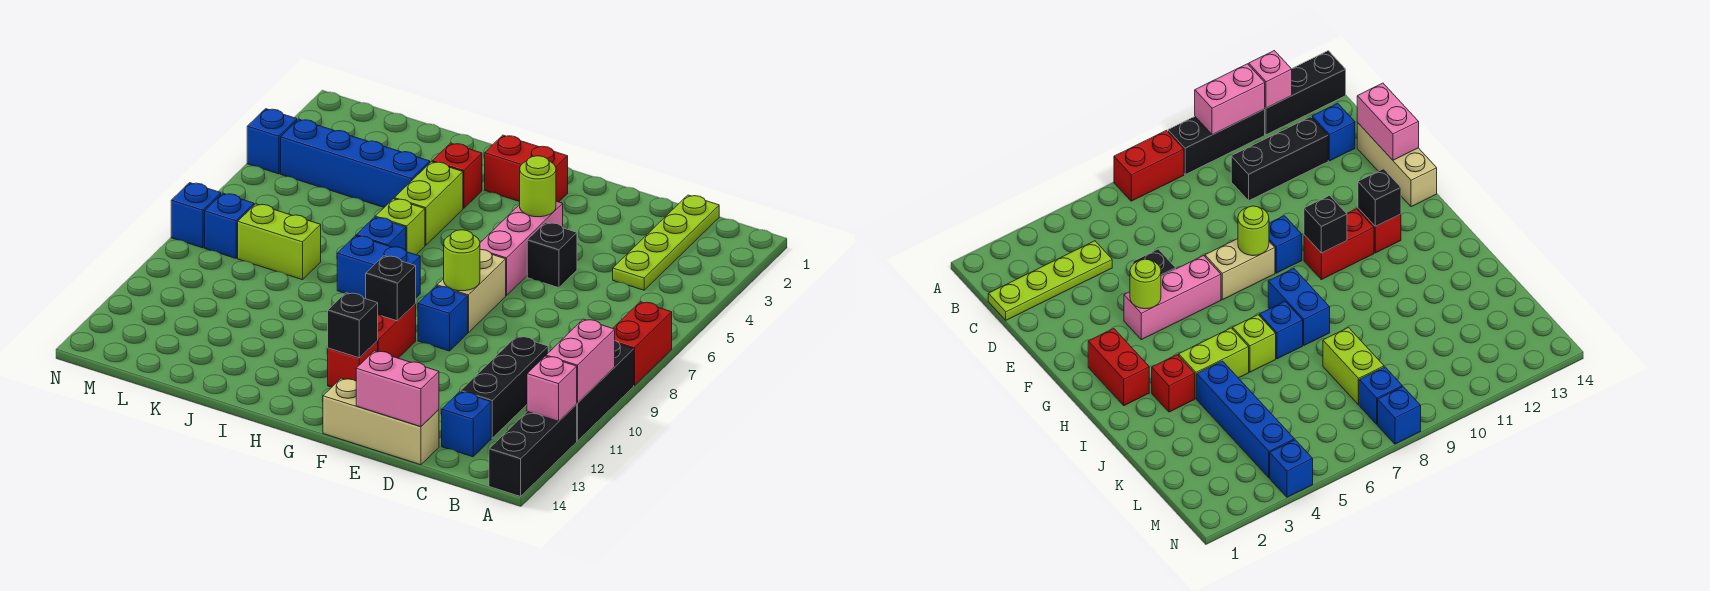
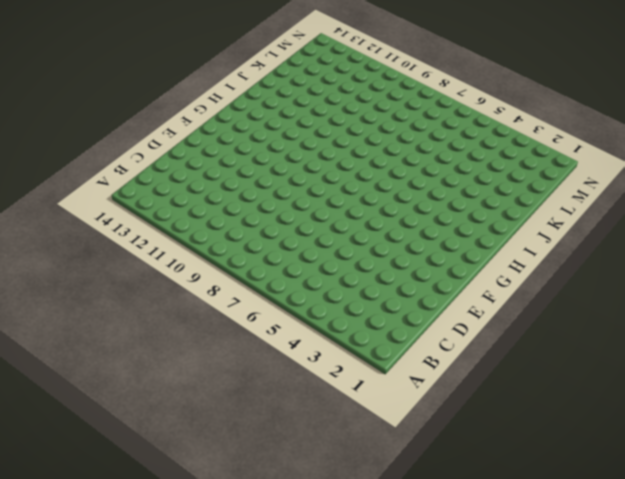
none -> red brick A7:A8 level 1
none -> black brick A9:A11 level 1
none -> black brick A12:A14 level 1
none -> lime plate C1:C4 level 1

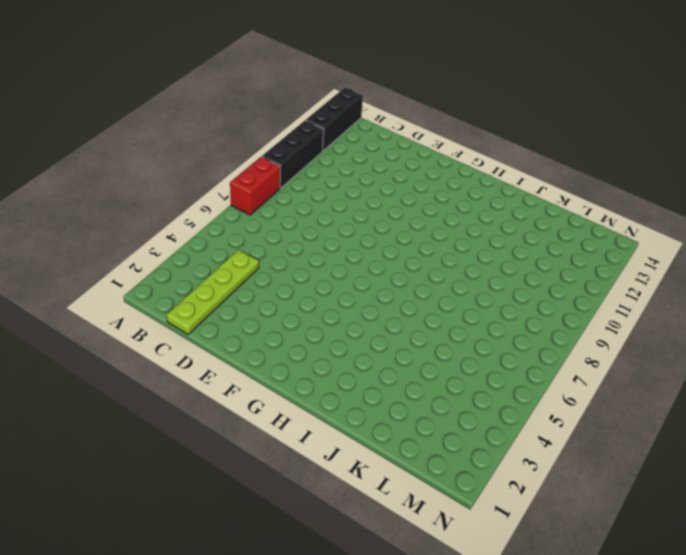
none -> black brick C10:C12 level 1
none -> blue brick C13 level 1
none -> tan brick D14:F14 level 1
none -> black brick E5 level 1

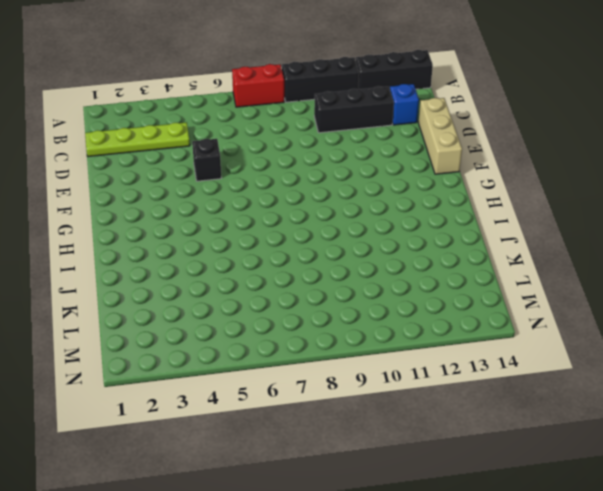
none -> pink brick F4:F6 level 1
none -> tan brick F7:F8 level 1
none -> blue brick F9 level 1
none -> red brick G2:H2 level 1

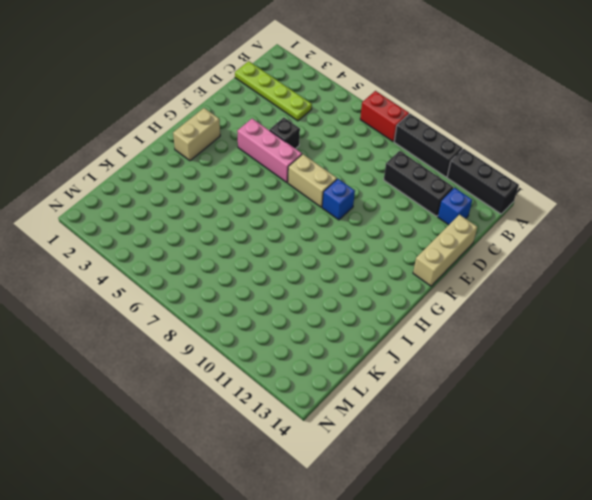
tan brick G2:H2 level 1 -> red brick G2:H2 level 1
none -> red brick G10:G11 level 1
none -> red brick G12 level 1
none -> blue brick H8:I8 level 1
none -> red brick I3 level 1

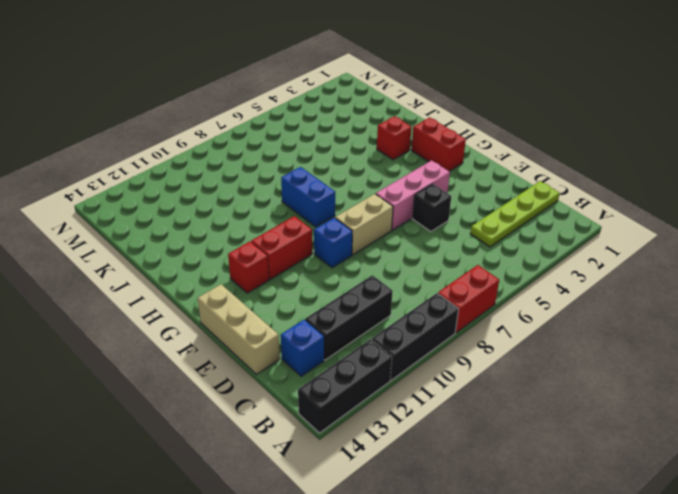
none -> lime brick I4:I5 level 1
none -> lime brick I6 level 1
none -> blue brick I7 level 1
none -> blue brick J4:M4 level 1

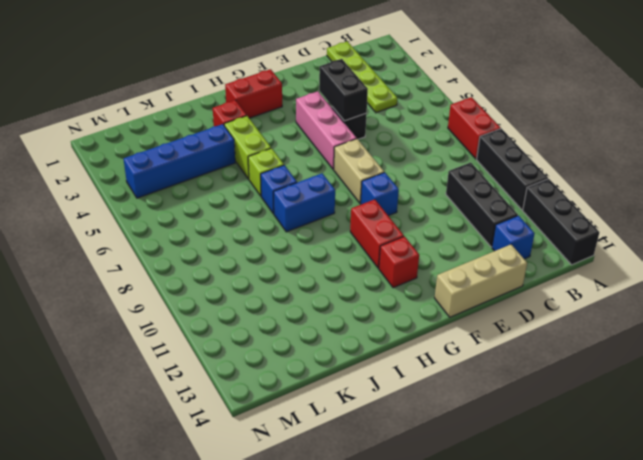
black brick E4:E5 level 2 -> none
none -> lime brick K8:L8 level 1
none -> blue brick M8 level 1
none -> blue brick N4 level 1
none -> blue brick N8 level 1

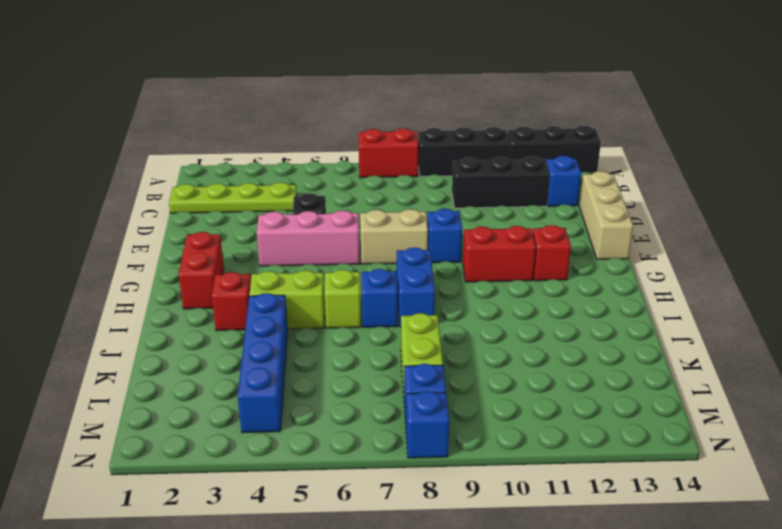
none -> blue brick N4 level 1
none -> pink brick A10:A11 level 2
none -> pink brick A12 level 2
none -> pink brick D14:E14 level 2

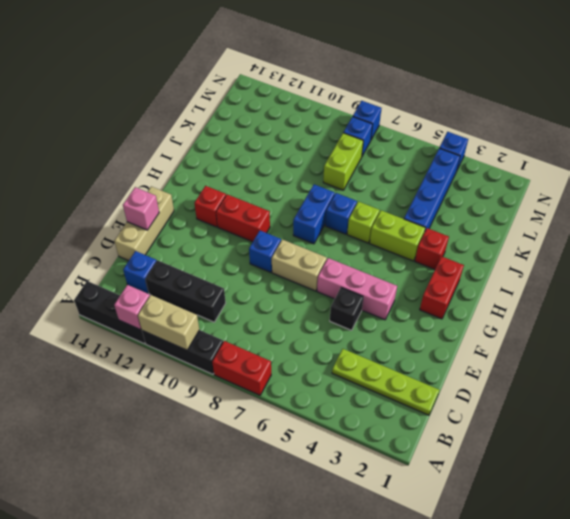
tan brick A10:A11 level 2 -> pink brick A10:A11 level 2
pink brick E14 level 2 -> pink brick D14:E14 level 2
none -> lime round brick F4 level 2
none -> lime round brick F8 level 2
none -> black brick G10 level 2
none -> black brick G12 level 2

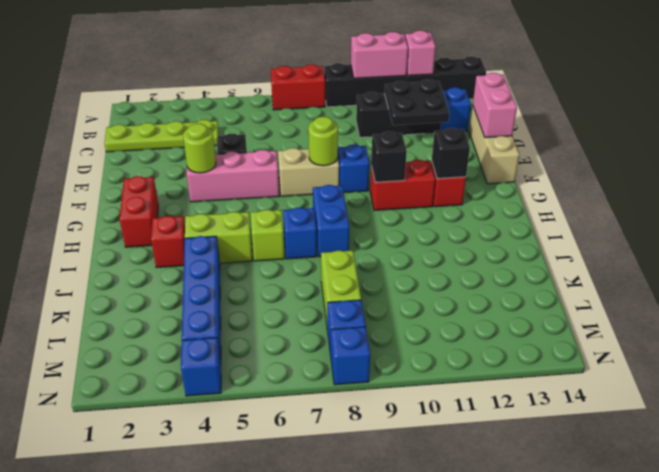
black plate C11:D12 level 2 -> none

